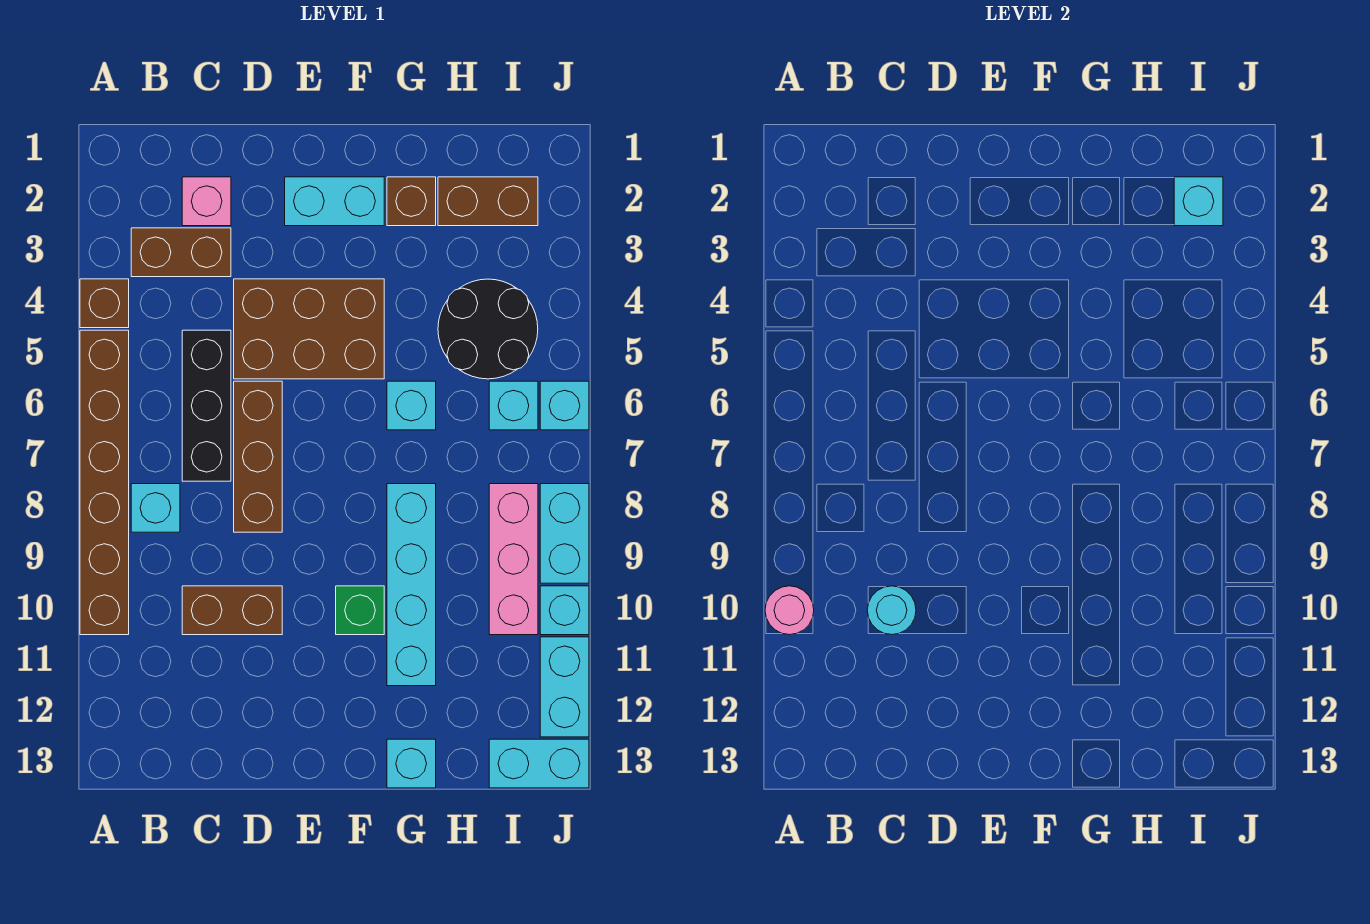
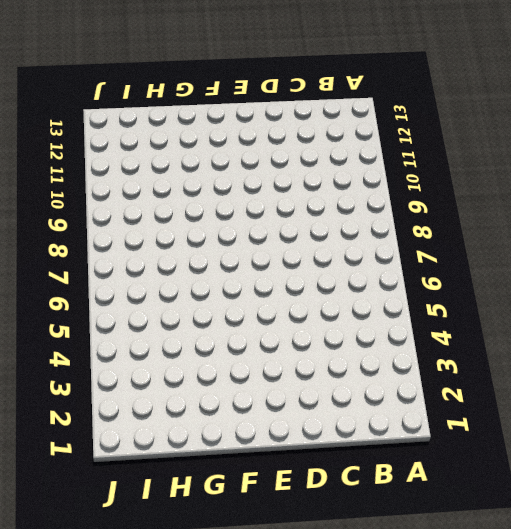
none -> brown brick A4 level 1
none -> brown brick A5:A10 level 1
none -> brown brick B3:C3 level 1

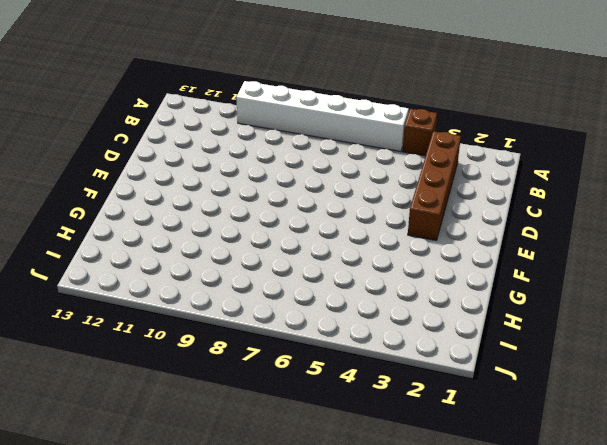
white brick A5:A10 level 1 -> brown brick A5:A10 level 1
brown brick B3:E3 level 1 -> brown brick B3:C3 level 1
none -> cyan brick B8 level 1
none -> pink brick C2 level 1
none -> black brick C5:C7 level 1

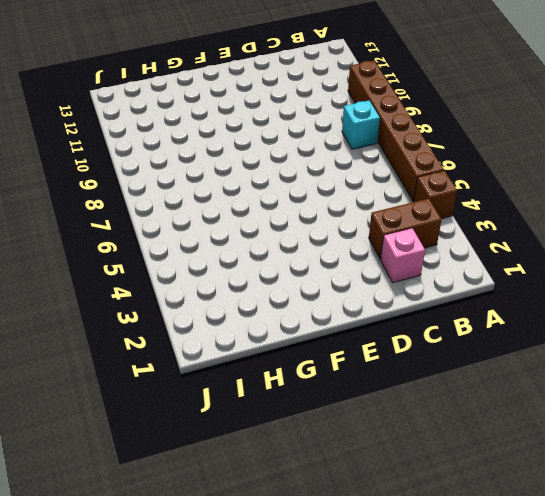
none -> black brick C5:C7 level 1
none -> brown brick C10:D10 level 1
none -> brown brick D4:F5 level 1

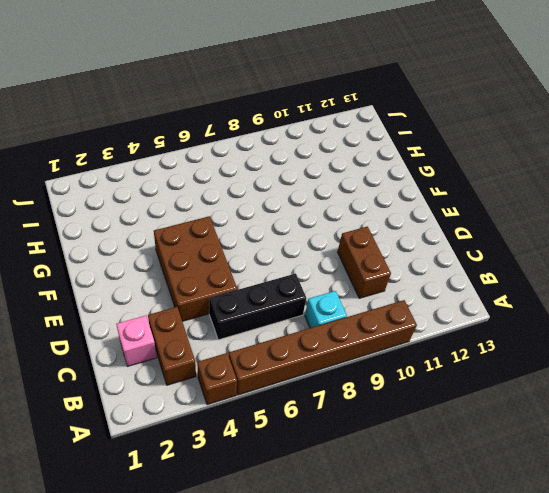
none -> brown brick D6:D8 level 1
none -> cyan brick E2:F2 level 1
none -> green brick F10 level 1

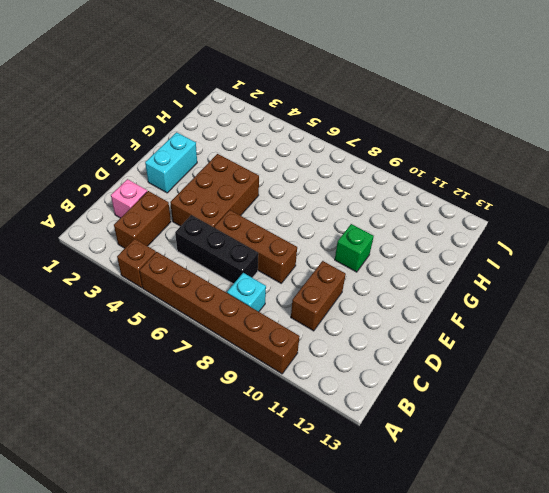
none -> brown brick G2 level 1
none -> cyan brick G6 level 1
none -> cyan brick G8:G11 level 1

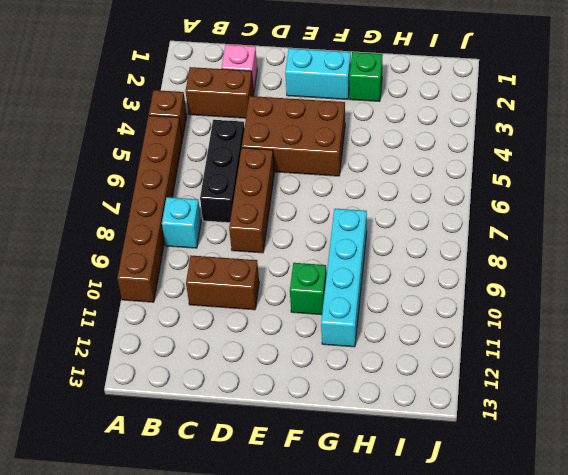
green brick G2 level 1 -> brown brick G2 level 1
none -> cyan brick G6 level 1
none -> cyan brick G13 level 1
none -> brown brick H2:I2 level 1

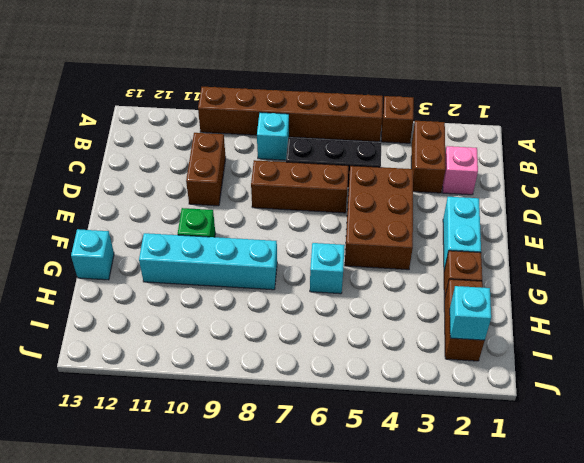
none -> black round brick H4:I5 level 1
none -> cyan brick I6 level 1
none -> pink brick I8:I10 level 1

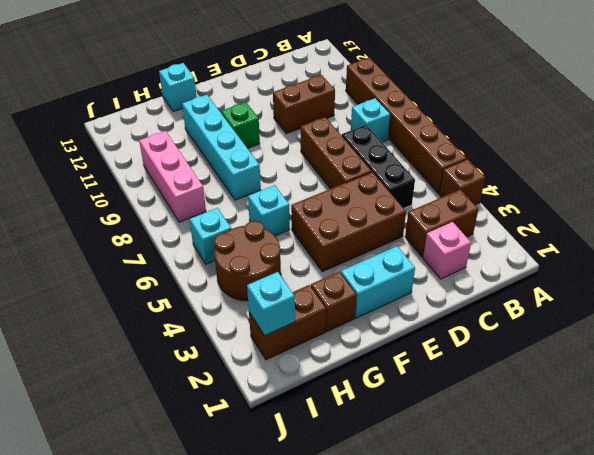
brown round brick H4:I5 level 1 -> black round brick H4:I5 level 1
none -> cyan brick I13:J13 level 1
none -> cyan brick J6 level 1
none -> cyan brick J8:J9 level 1

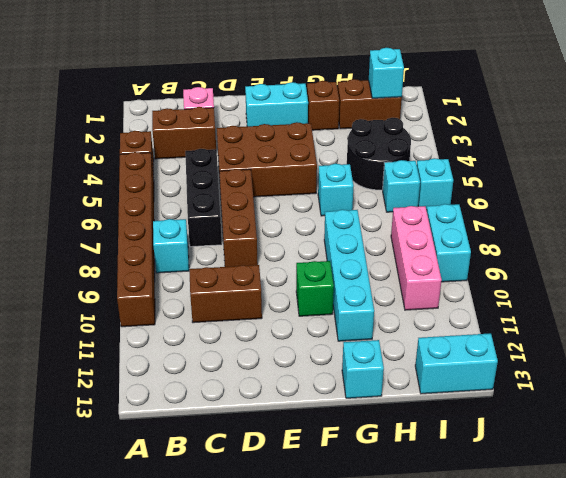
none -> cyan brick J10 level 1
none -> cyan brick J11:J12 level 1
none -> pink round brick A10 level 2

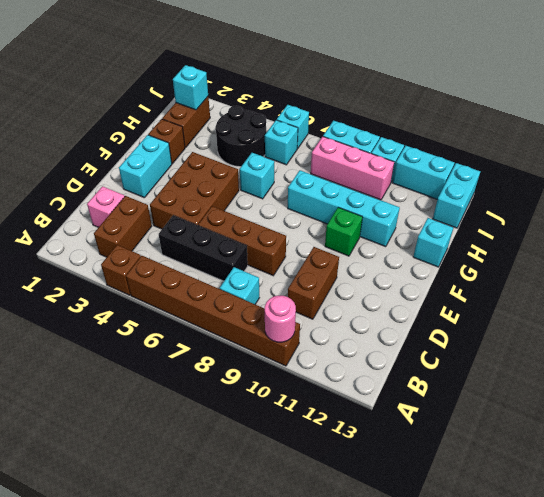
none -> cyan round brick C10 level 2

